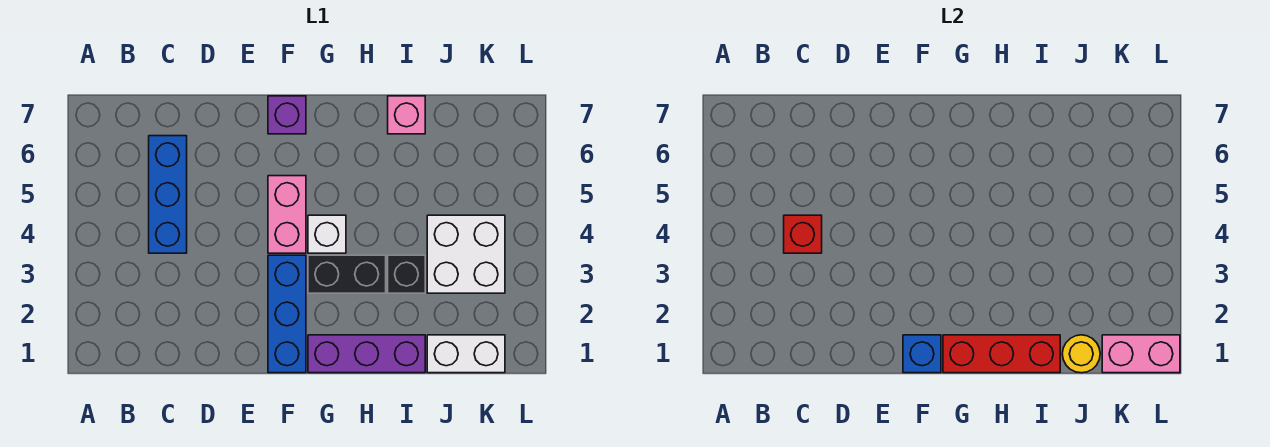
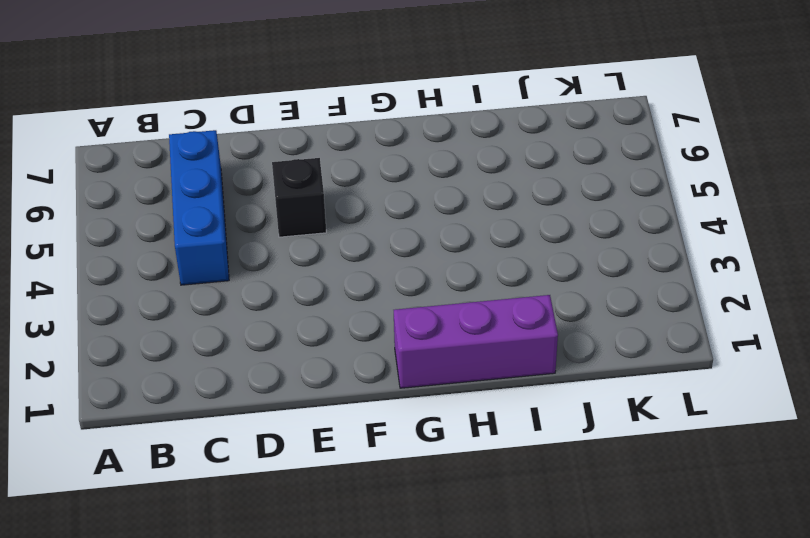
black brick E5 level 1 -> black brick I3 level 1
none -> blue brick F1:F3 level 1
none -> pink brick F4:F5 level 1
none -> purple brick F7 level 1

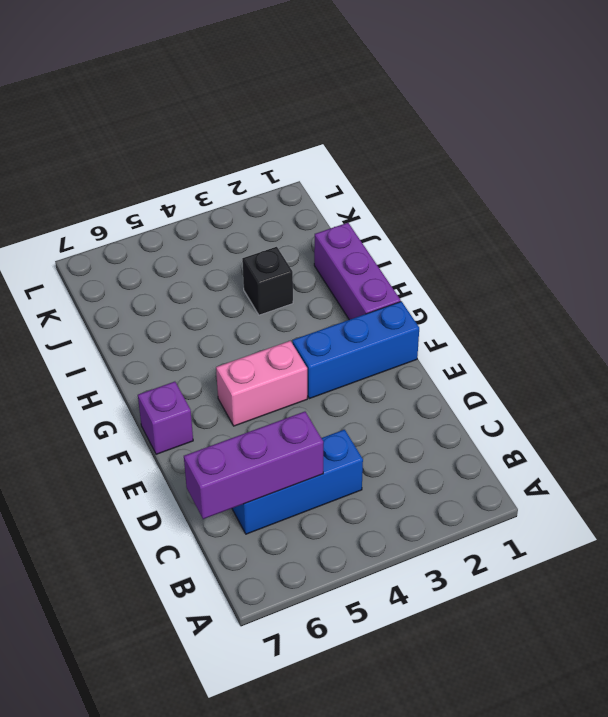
purple brick C5:C7 level 2 -> none
none -> black brick G3:H3 level 1
none -> white brick G4 level 1
none -> pink brick I7 level 1

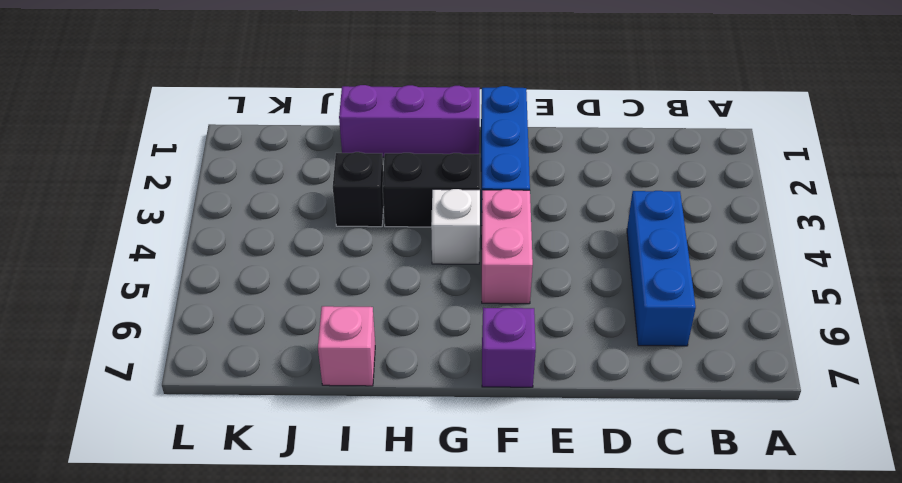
none -> white brick J1:K1 level 1
none -> white brick J3:K4 level 1
none -> red brick C4 level 2

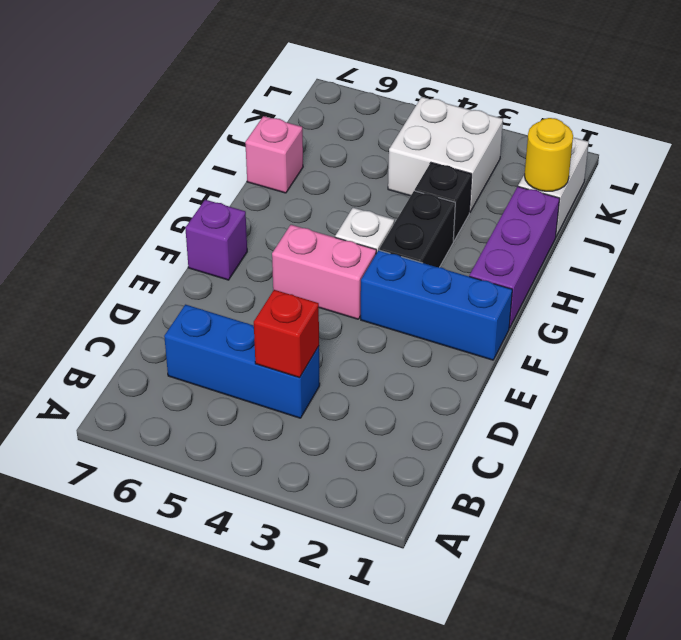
none -> blue brick F1 level 2
none -> red brick G1:I1 level 2
none -> pink brick K1:L1 level 2

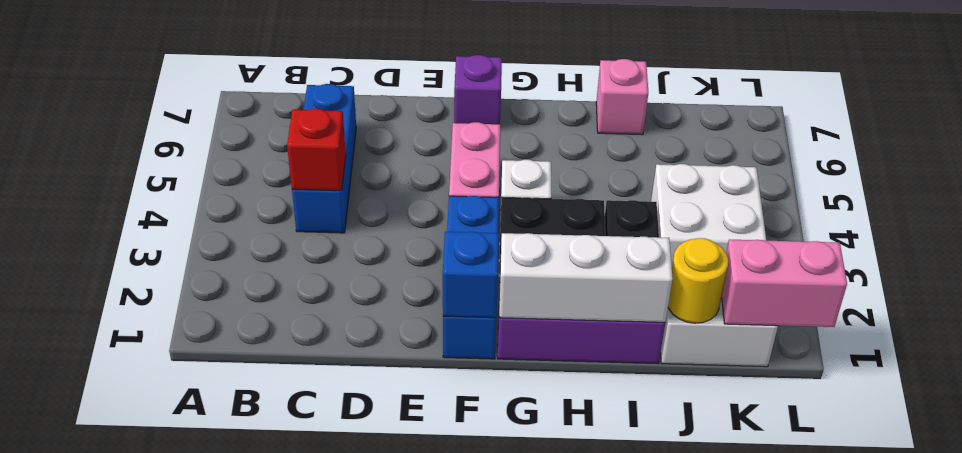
white brick G1:I1 level 2 -> red brick G1:I1 level 2

